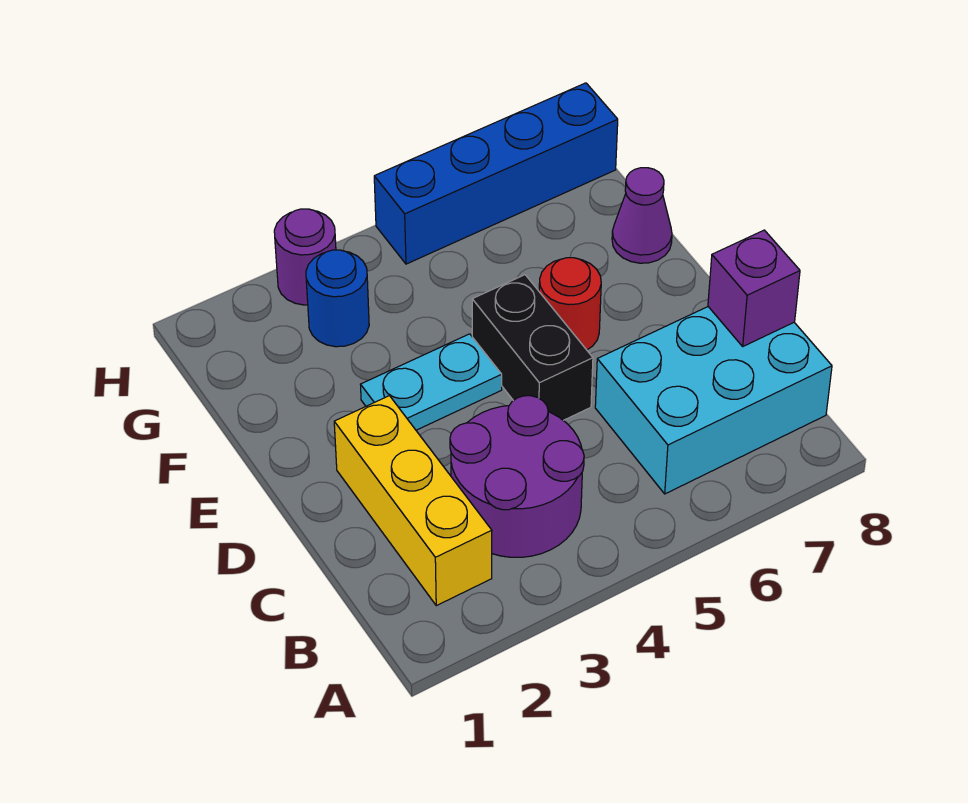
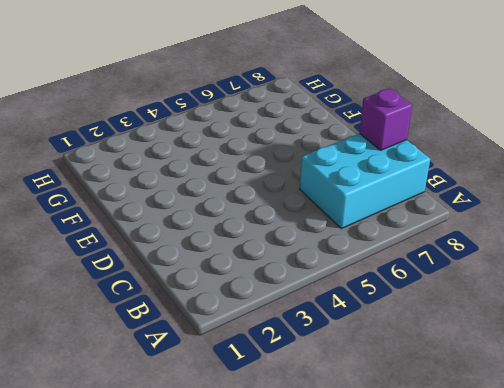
none -> yellow brick B2:D2 level 1
none -> purple round brick B3:C4 level 1

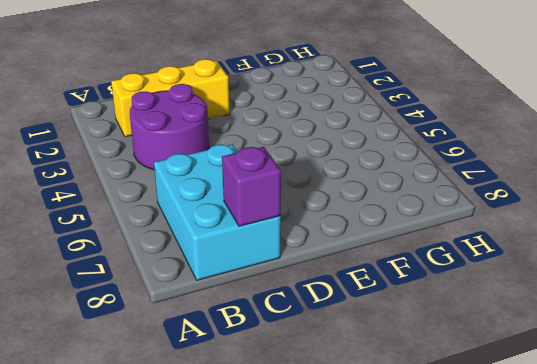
none -> black brick D5:E5 level 1
none -> cyan plate E3:E4 level 1

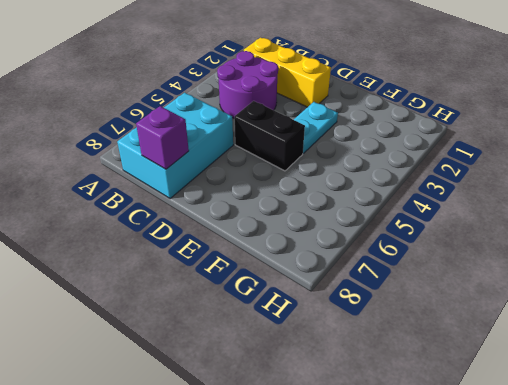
none -> red round brick E6 level 1
none -> purple cone F8 level 1

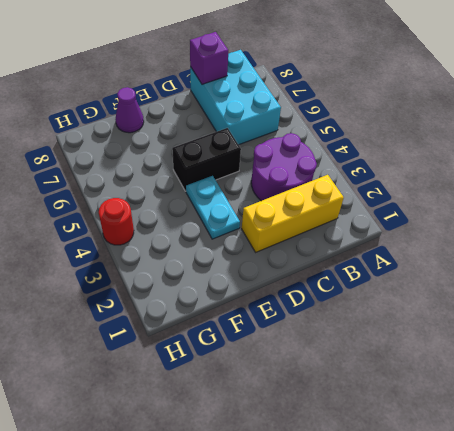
red round brick H4 level 1 -> red round brick E6 level 1
none -> blue round brick G3 level 1
none -> purple round brick H3 level 1

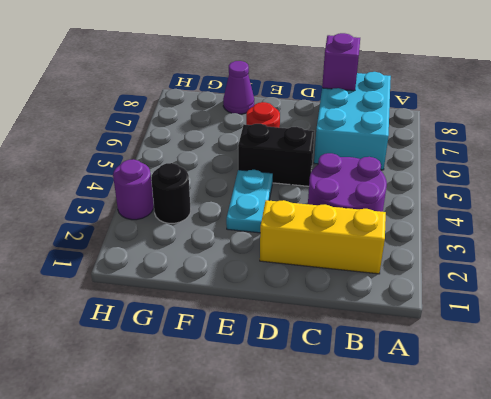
black round brick G3 level 1 -> blue round brick G3 level 1
none -> blue brick H5:H8 level 1

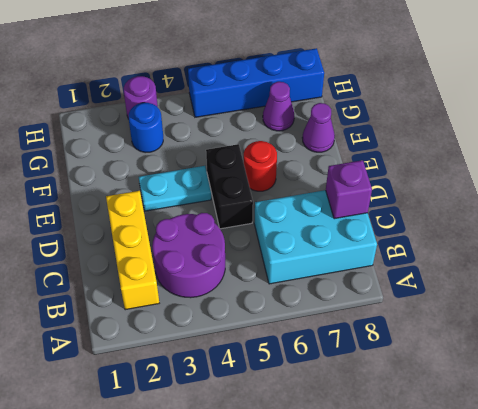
purple cone G7 level 1 -> none

